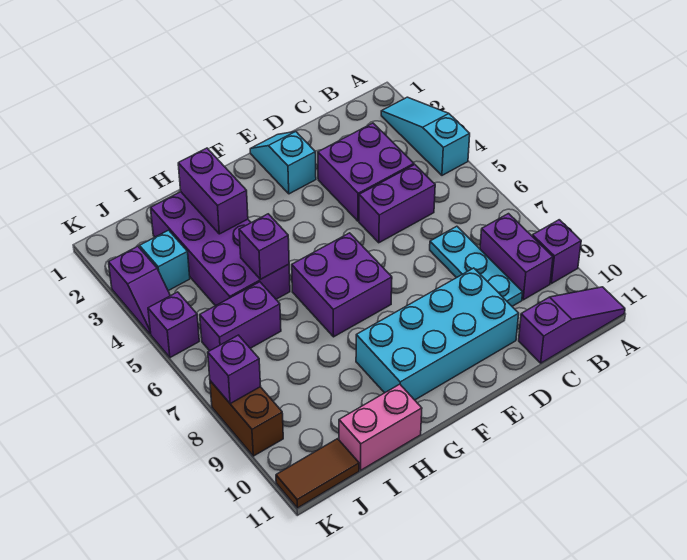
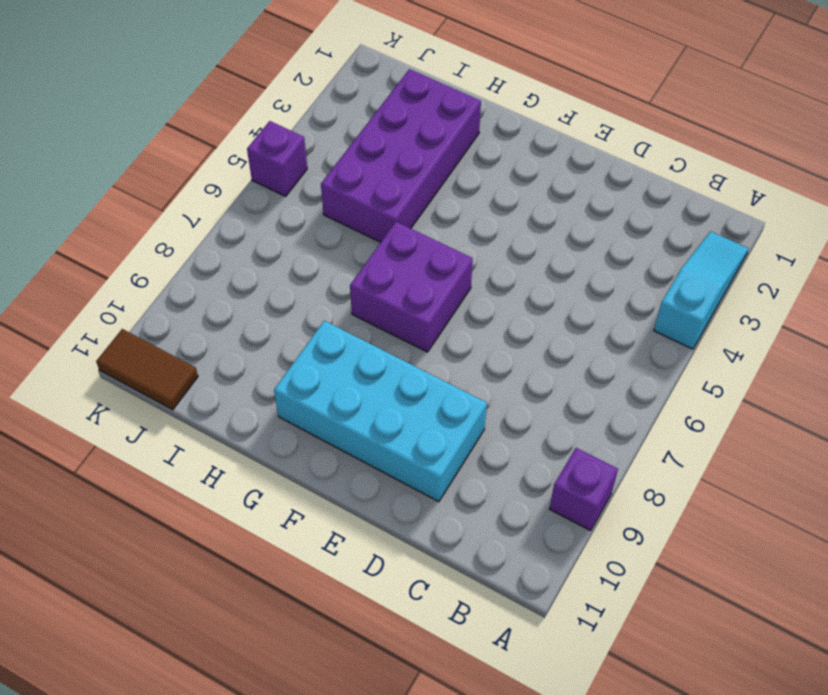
none -> purple slope A11:C11 level 1 top C
none -> purple brick B8:B9 level 1
none -> purple brick C3:D4 level 1

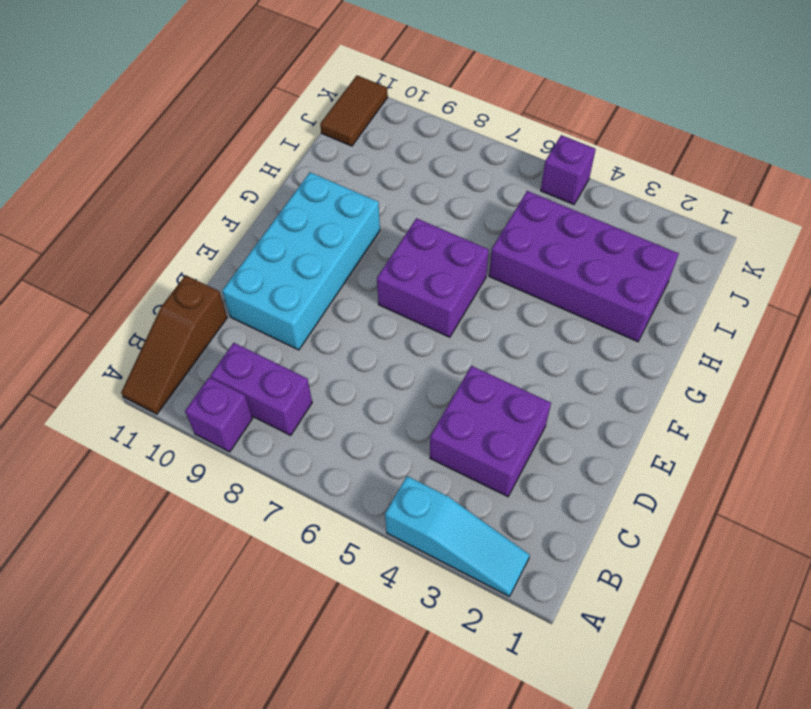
brown slope A11:C11 level 1 top C -> purple slope A11:C11 level 1 top C
none -> purple brick C5:D5 level 1
none -> cyan plate C7:C9 level 1
none -> cyan slope E1:E2 level 1 top 2

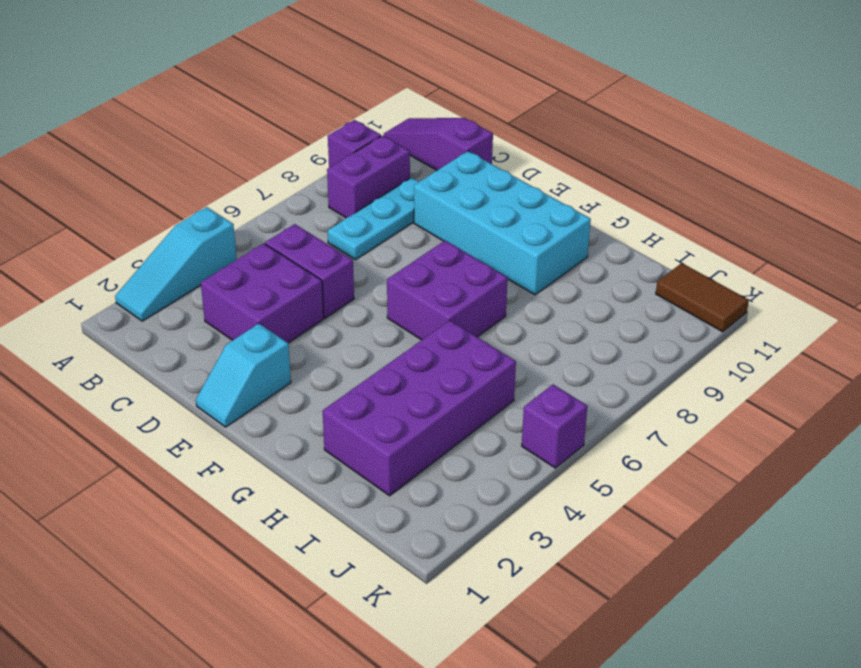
none -> pink brick H11:I11 level 1
none -> purple brick I6:J6 level 1
none -> cyan brick J3 level 1

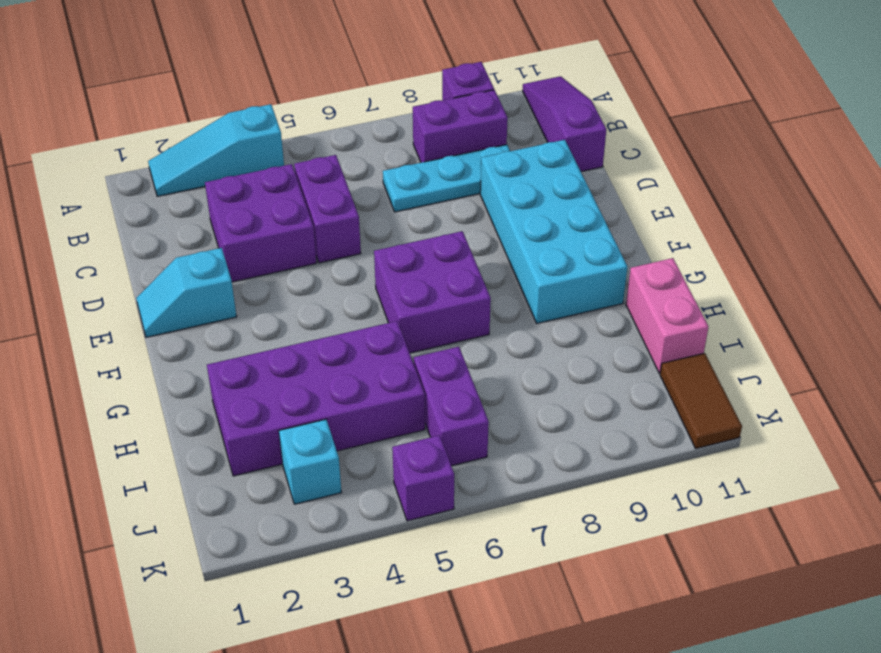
none -> purple slope K3:K4 level 1 top 3
none -> brown brick K8:K9 level 1
none -> purple brick H2:H3 level 2

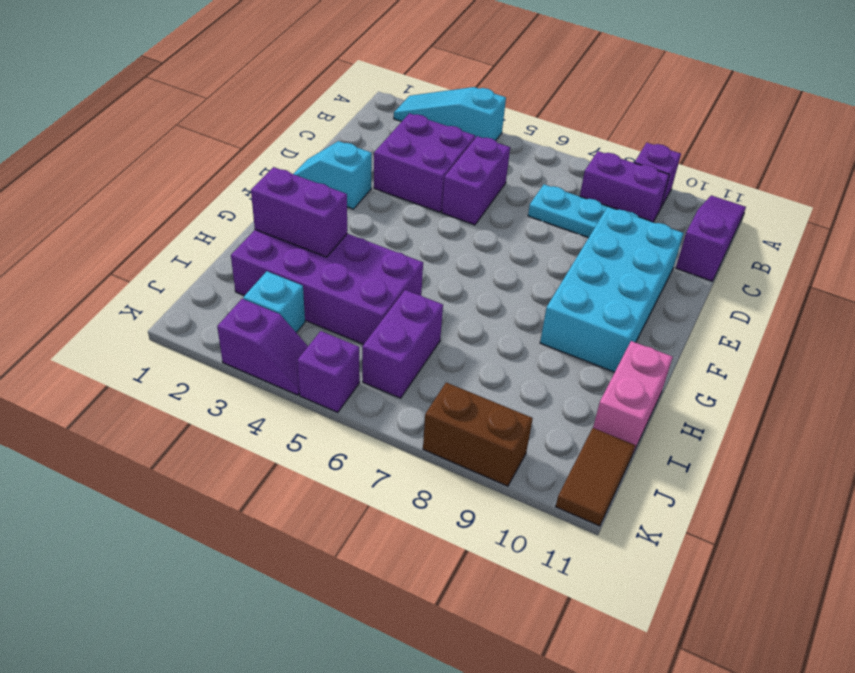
none -> purple brick F6:G7 level 1
none -> purple brick H5 level 2
none -> purple brick K8 level 2

